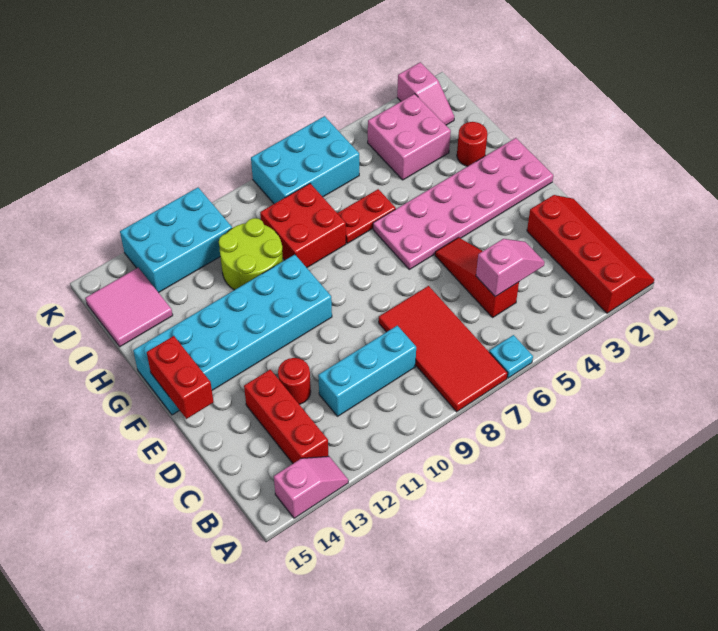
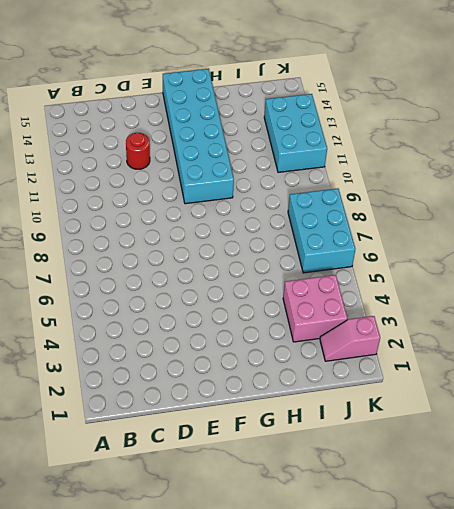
none -> red slope A1:D2 level 1 top 2
none -> cyan plate A6 level 1
none -> red tile A7:D8 level 1

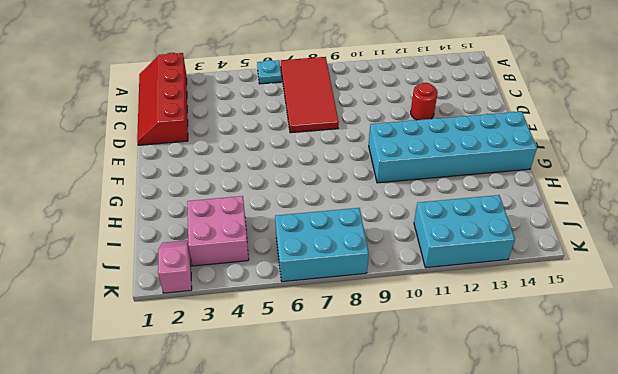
none -> pink slope A13:A14 level 1 top 14
none -> red brick B13:D13 level 1
none -> red slope C5:E5 level 1 top C

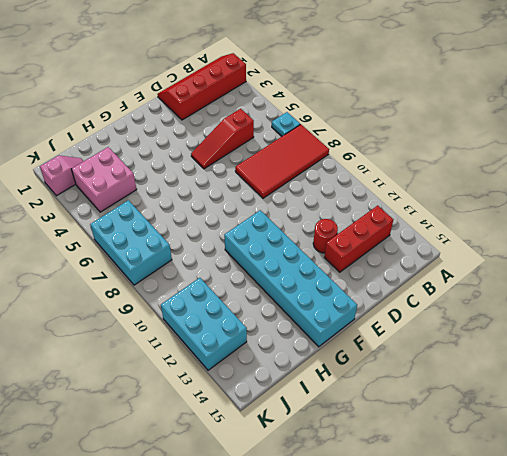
none -> pink slope A13:A14 level 1 top 14
none -> cyan brick C9:C11 level 1
none -> pink plate F1:G6 level 1

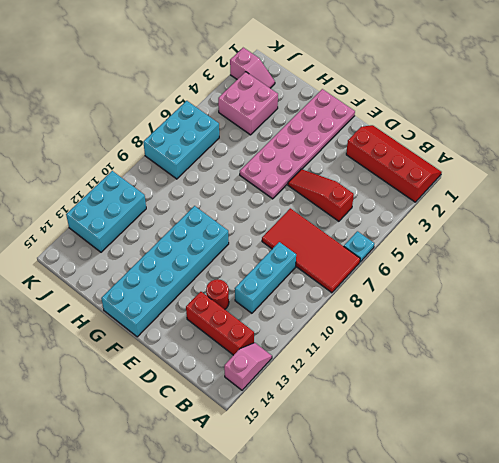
none -> red round brick H2 level 1
none -> red plate H6:H7 level 1
none -> red brick H8:I9 level 1

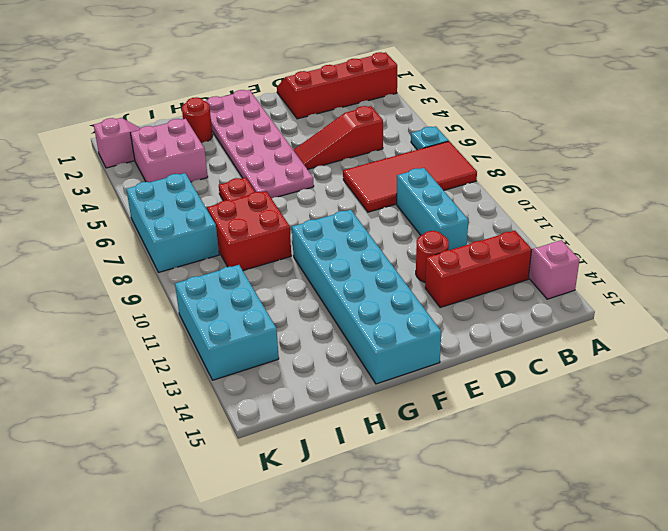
none -> lime round brick H10:I11 level 1
none -> pink tile I14:J15 level 1
none -> pink slope C4:C5 level 2 top 5

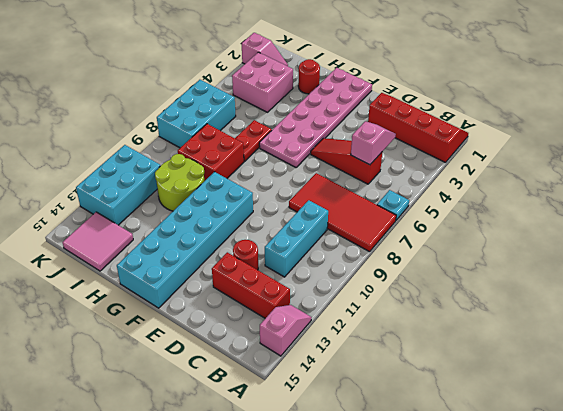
none -> red brick E15:F15 level 2

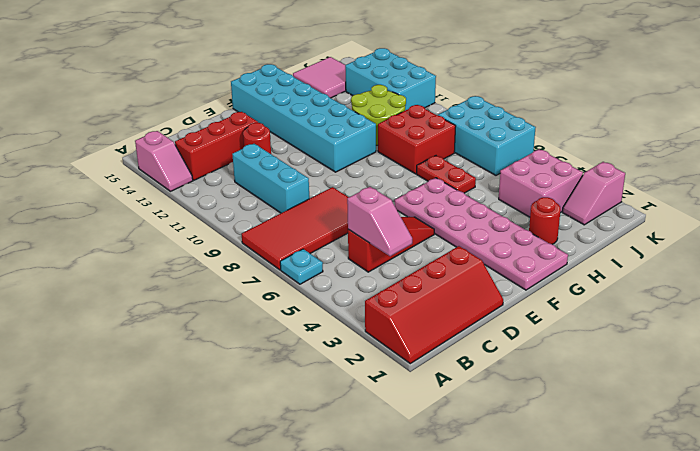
none -> red brick E15:F15 level 2

